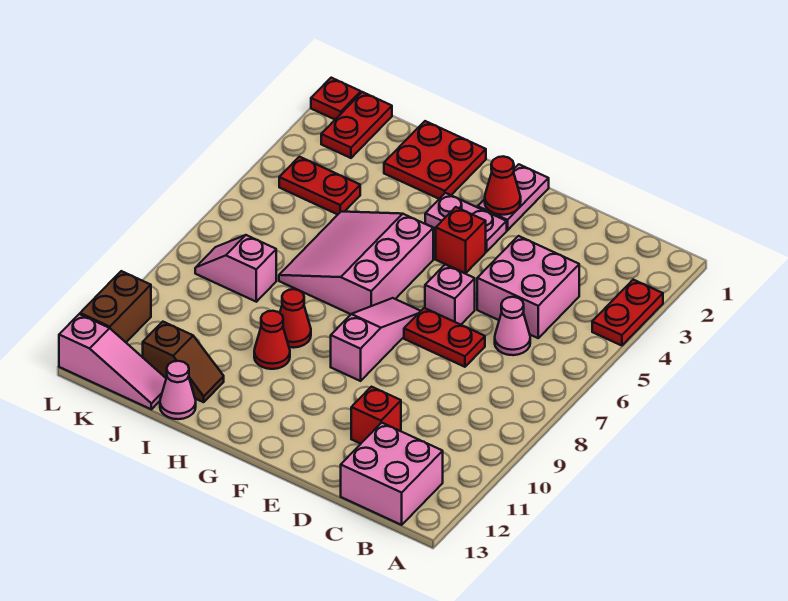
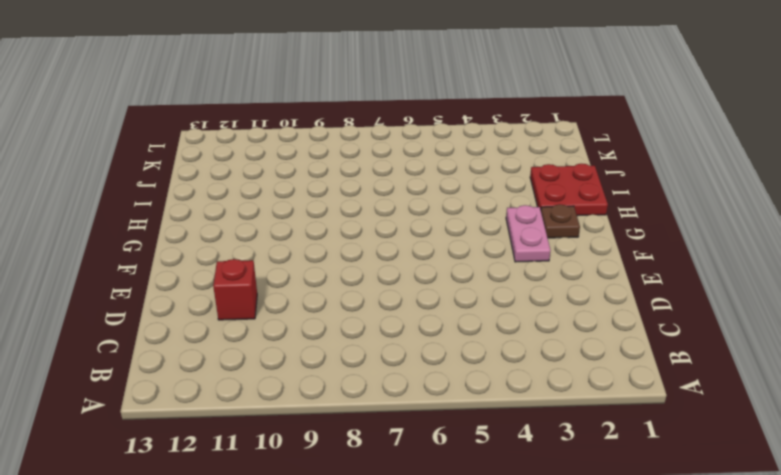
brown plate G2 level 1 -> none
none -> red plate A3:A4 level 1
none -> pink brick B12:C13 level 1
none -> pink brick C4:D5 level 1

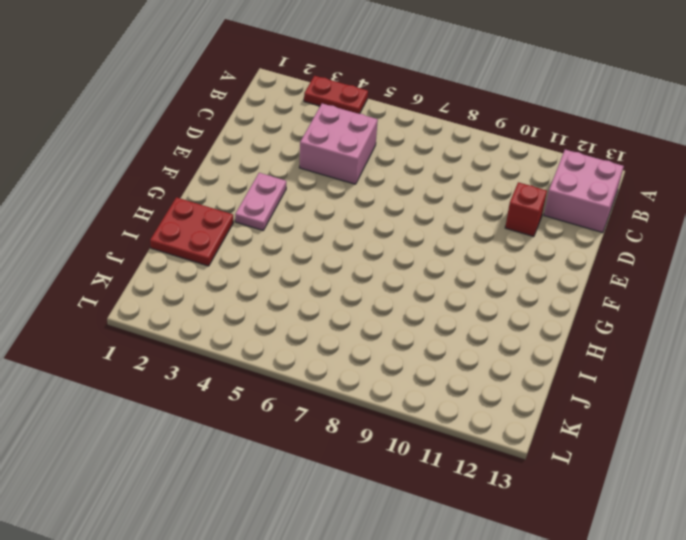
none -> pink cone C6 level 1
none -> red plate D7:E7 level 1
none -> pink brick E6 level 1

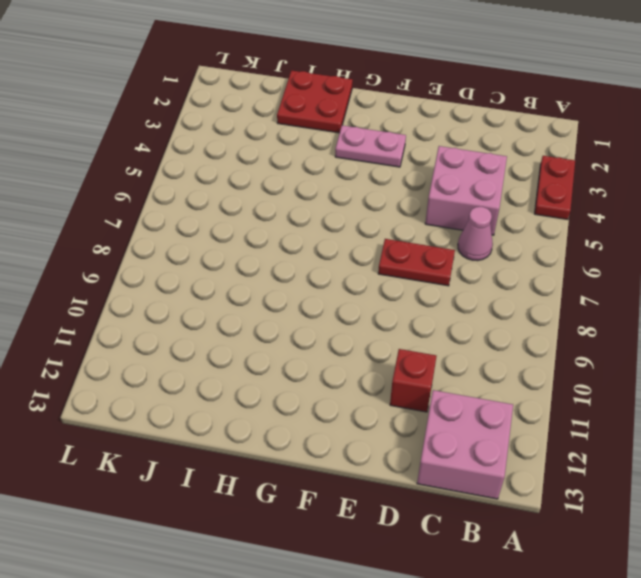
none -> pink brick E6 level 1
none -> pink plate F1:F2 level 1
none -> red brick F4 level 1

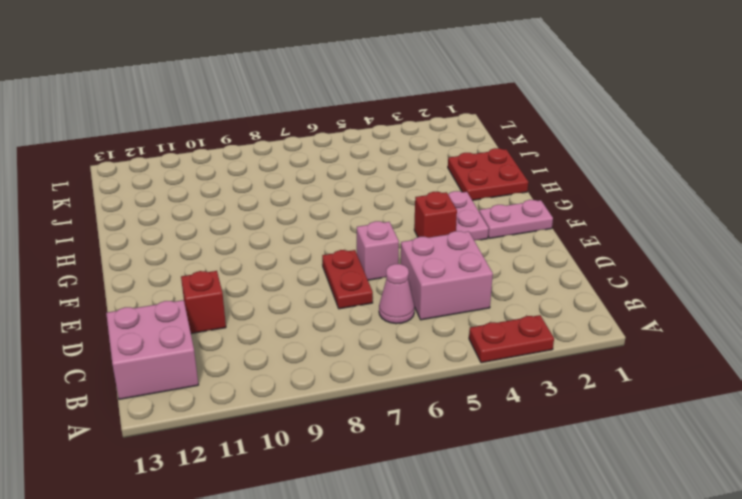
none -> pink slope F7:F9 level 1 top 9
none -> pink slope G5:I7 level 1 top G
none -> red cone H9 level 1

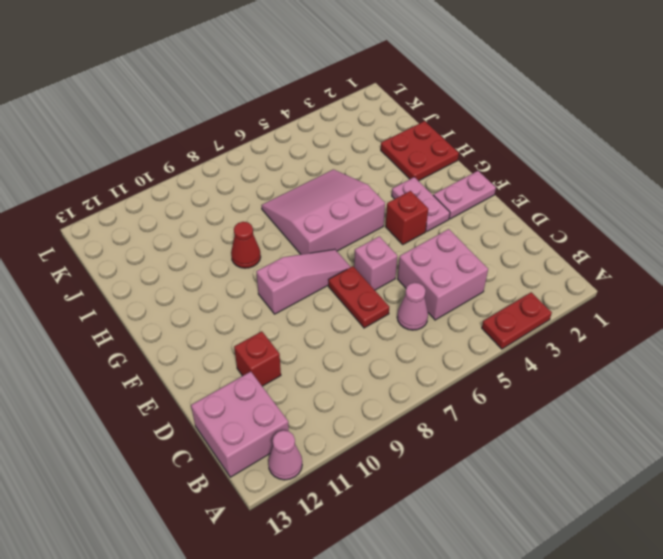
pink cone A12 level 1 -> pink cone I13 level 1
none -> red cone H10 level 1
none -> brown slope I12:J12 level 1 top J
none -> red plate J4:K4 level 1

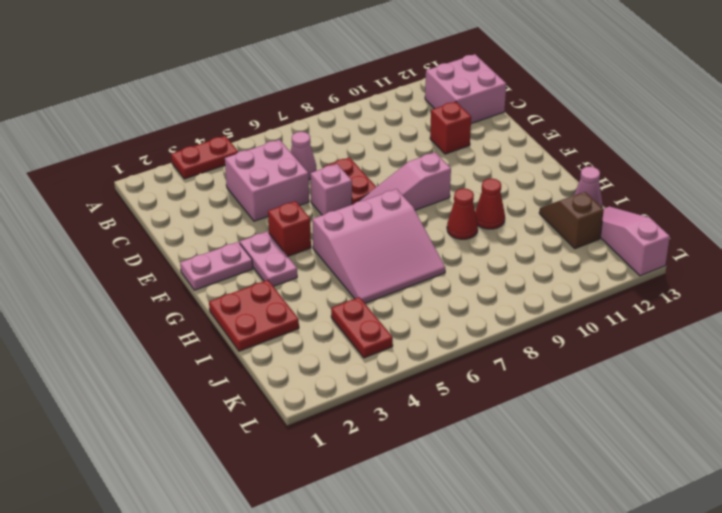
none -> pink slope J8:K8 level 1 top J
none -> red plate K1:K2 level 1
none -> red plate L1 level 1

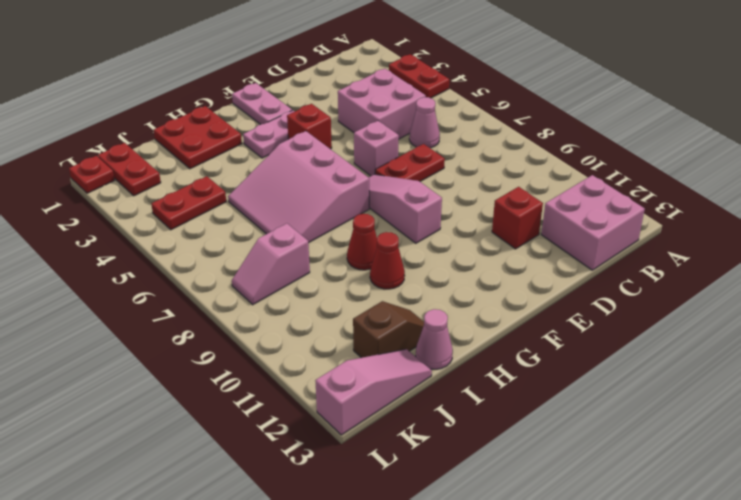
none -> brown brick L11:L12 level 1
none -> red cone F2 level 2

